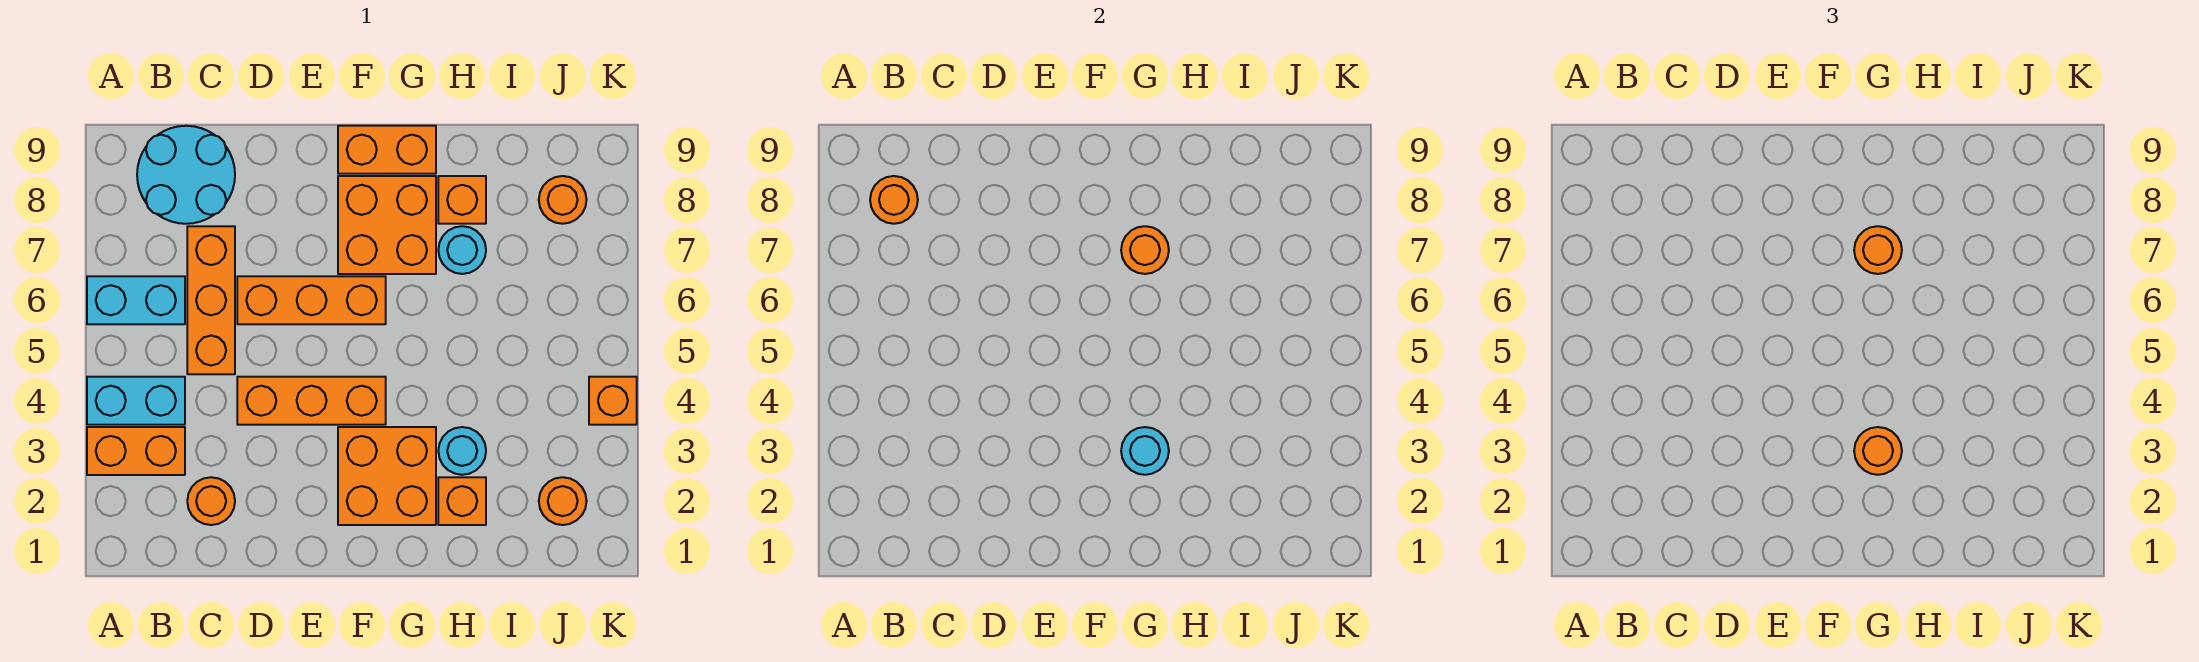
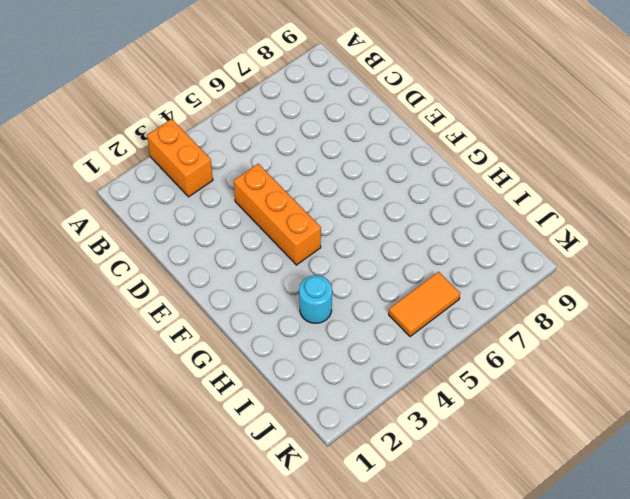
orange tile J5:J6 level 1 -> none
none -> cyan brick A4:B4 level 1
none -> cyan brick A6:B6 level 1
none -> cyan round brick B8:C9 level 1

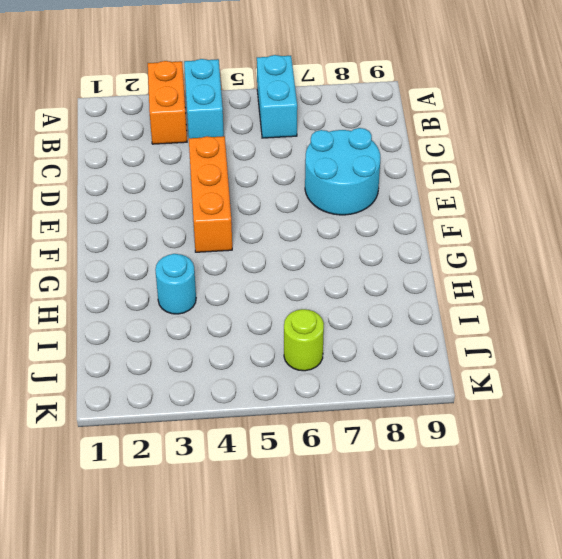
cyan round brick D7:E8 level 1 -> cyan round brick B8:C9 level 1
lime round brick J6 level 1 -> none
none -> orange round brick C2 level 1
none -> orange brick C5:C7 level 1
none -> orange brick D6:F6 level 1

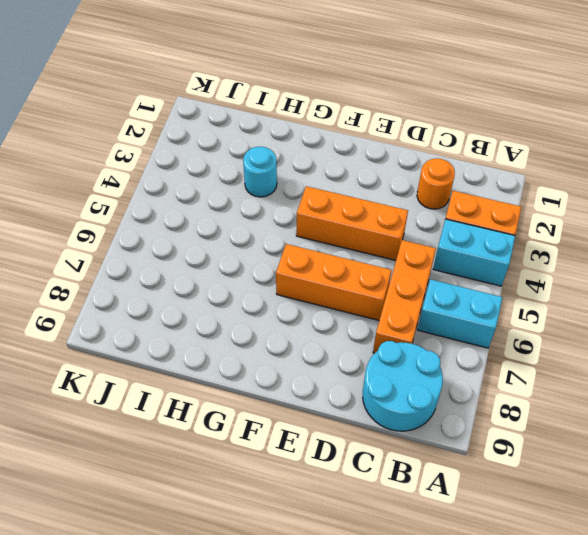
none -> orange brick F2:G3 level 1
none -> orange brick F7:G8 level 1
none -> orange brick F9:G9 level 1

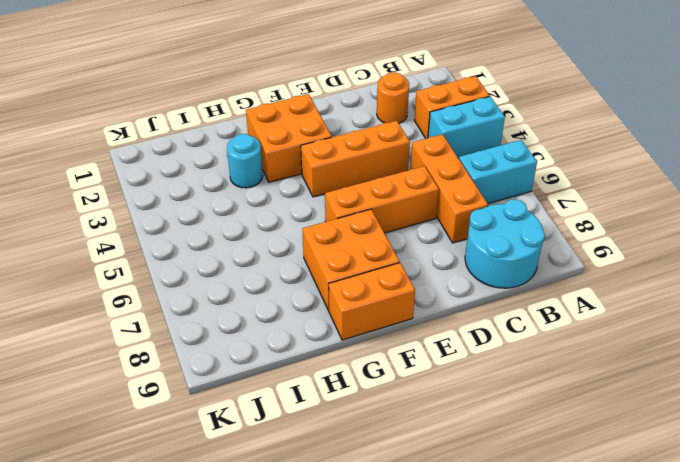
none -> orange brick H2 level 1
none -> cyan round brick H7 level 1
none -> orange brick H8 level 1

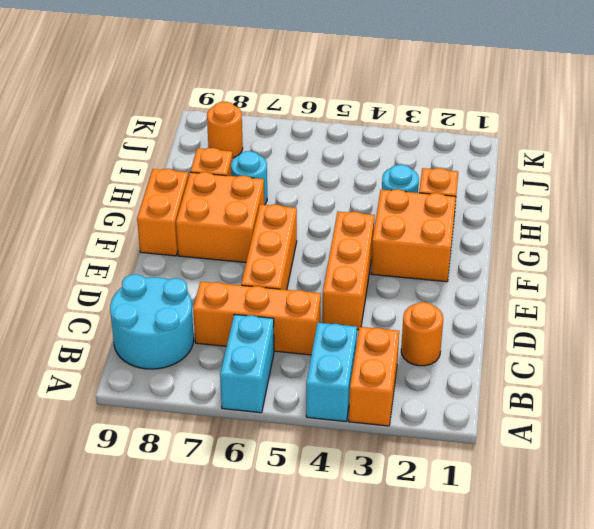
none -> orange round brick J2 level 1
none -> orange brick K4 level 1
none -> orange round brick B8 level 2

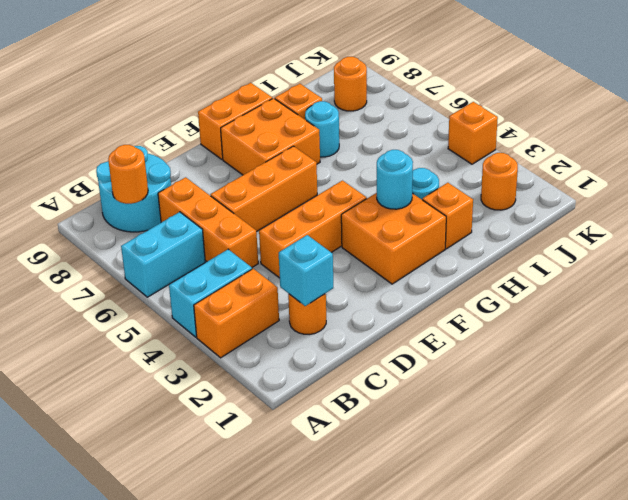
cyan brick C2 level 2 -> none
none -> orange round brick G7 level 2
none -> orange round brick G3 level 3
none -> orange round brick G7 level 3

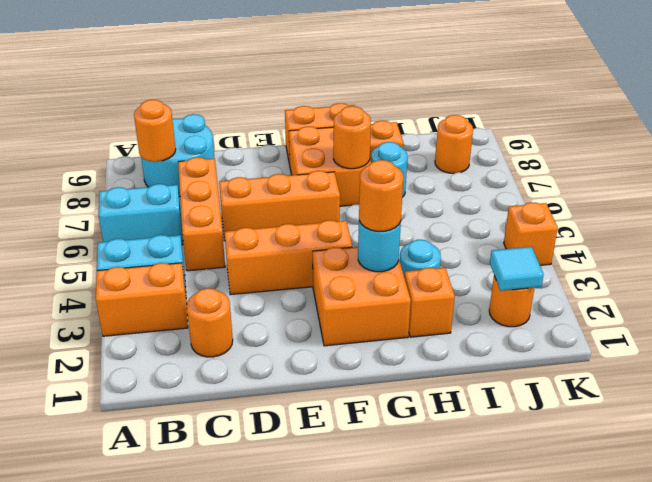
cyan tile J2 level 2 -> none
none -> orange round brick G7 level 3

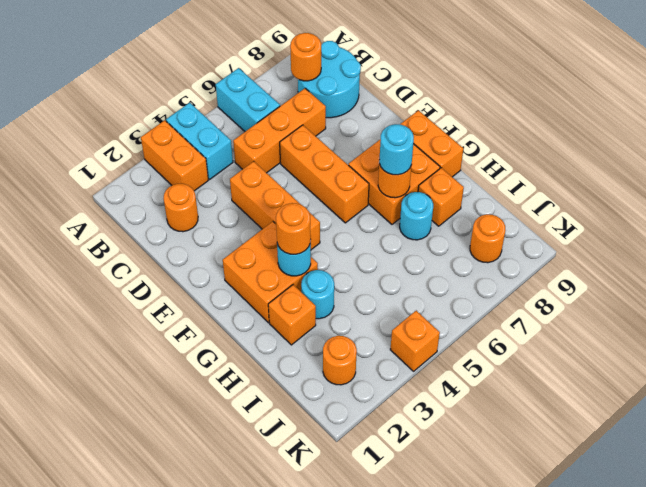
cyan round brick G7 level 3 -> orange round brick G7 level 3

